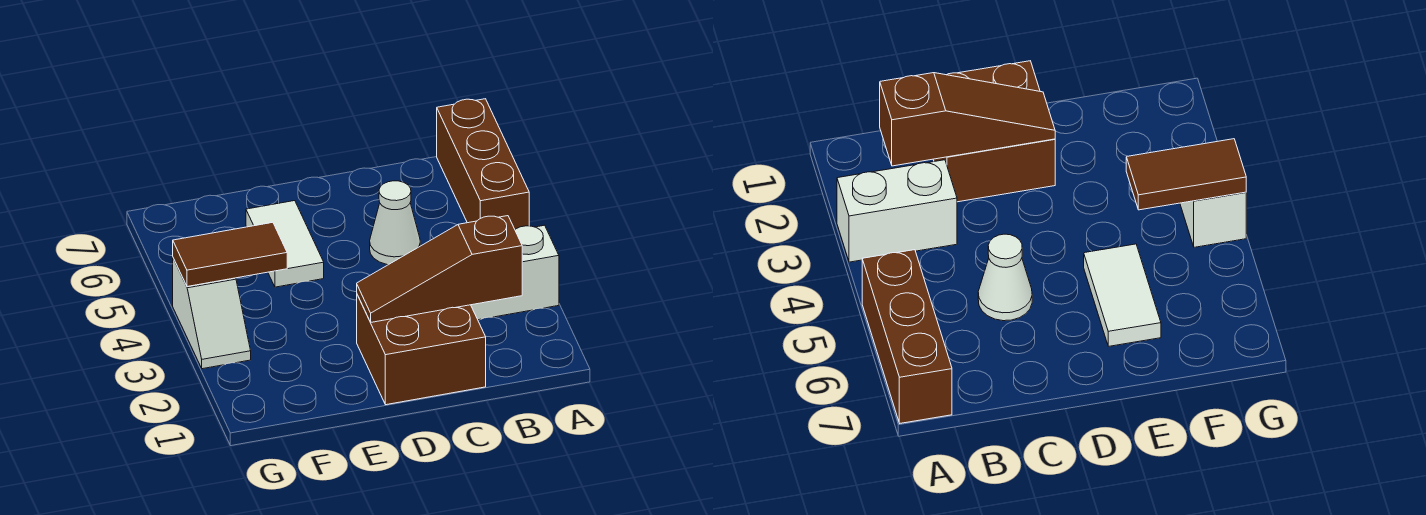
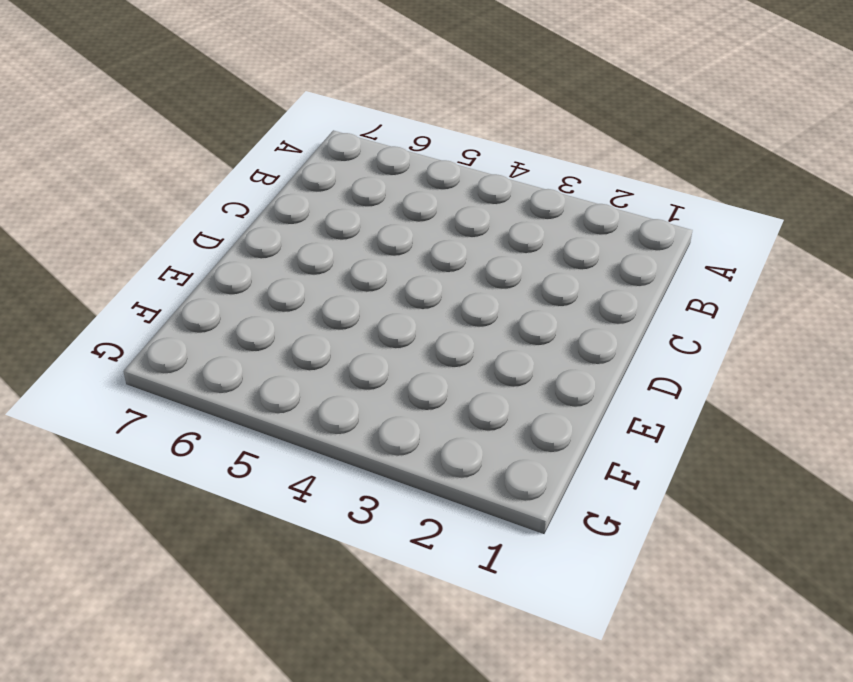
none -> white brick A3:B3 level 1
none -> brown brick A5:A7 level 1

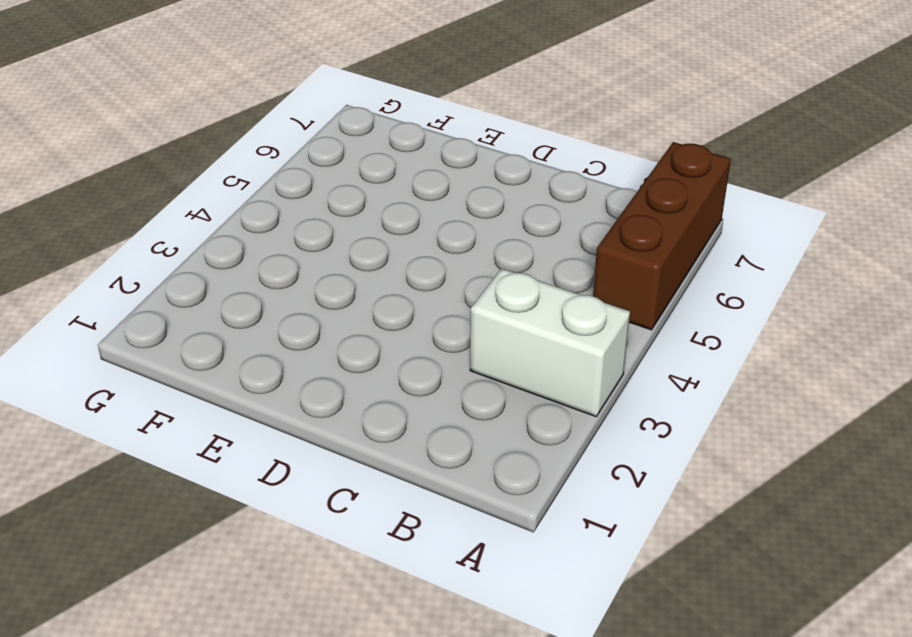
none -> brown brick C1:D2 level 1
none -> white cone C5 level 1

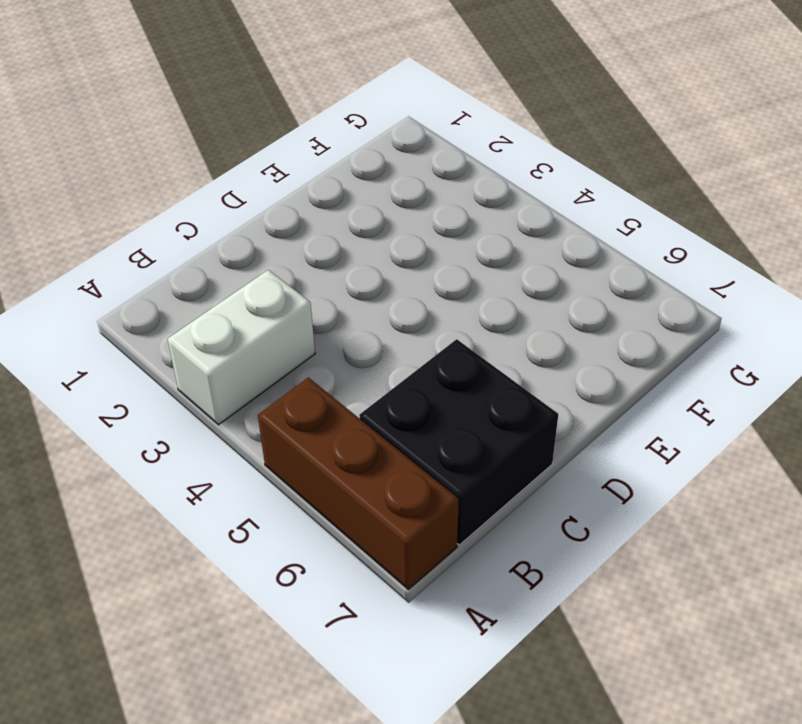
black brick B6:C7 level 1 -> none
none -> brown brick C1:D2 level 1
none -> white cone C5 level 1

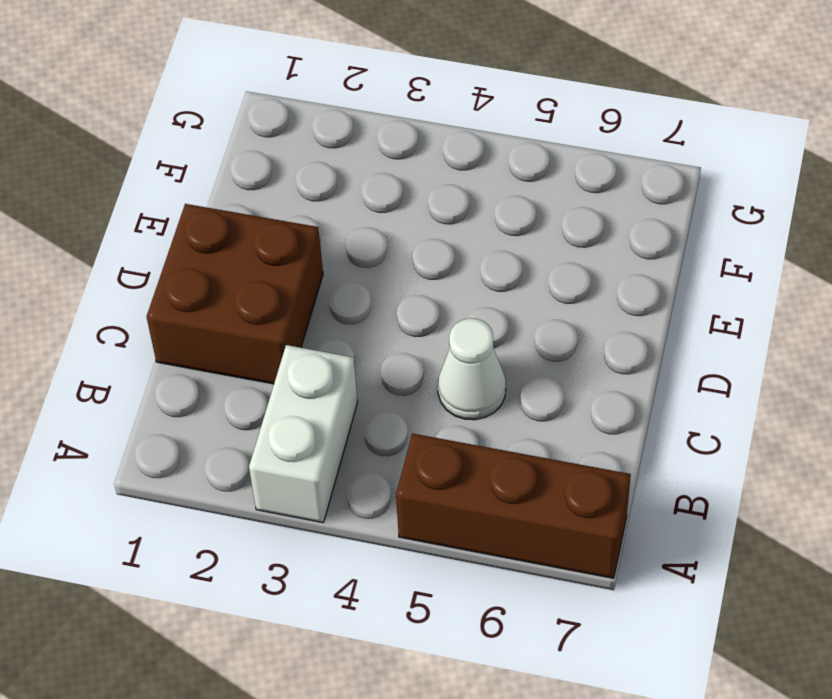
none -> white tile E5:E6 level 1
none -> white slope G3:G4 level 1 top 4

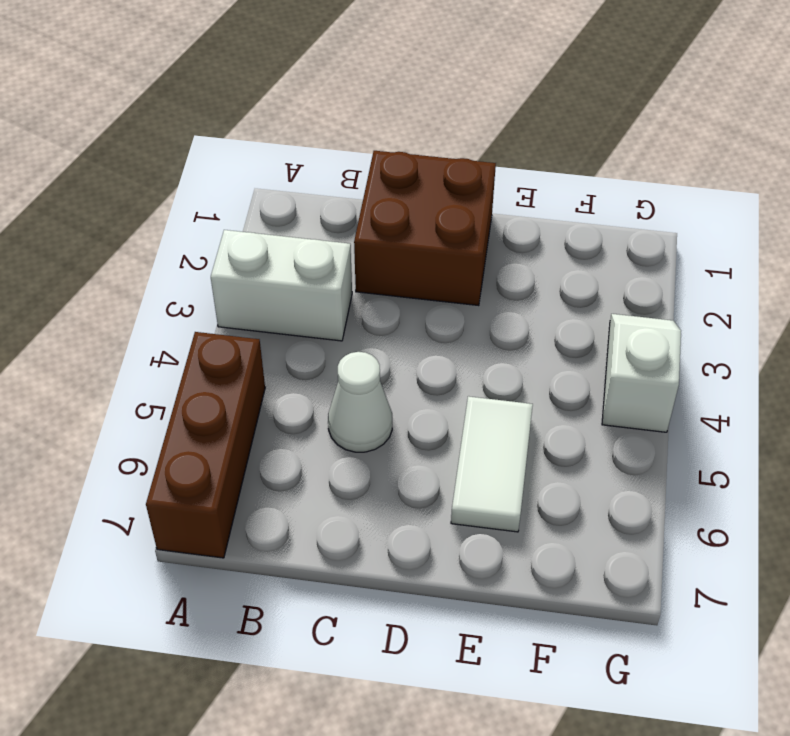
none -> brown slope B2:D2 level 2 top B
none -> brown tile F4:G4 level 2

